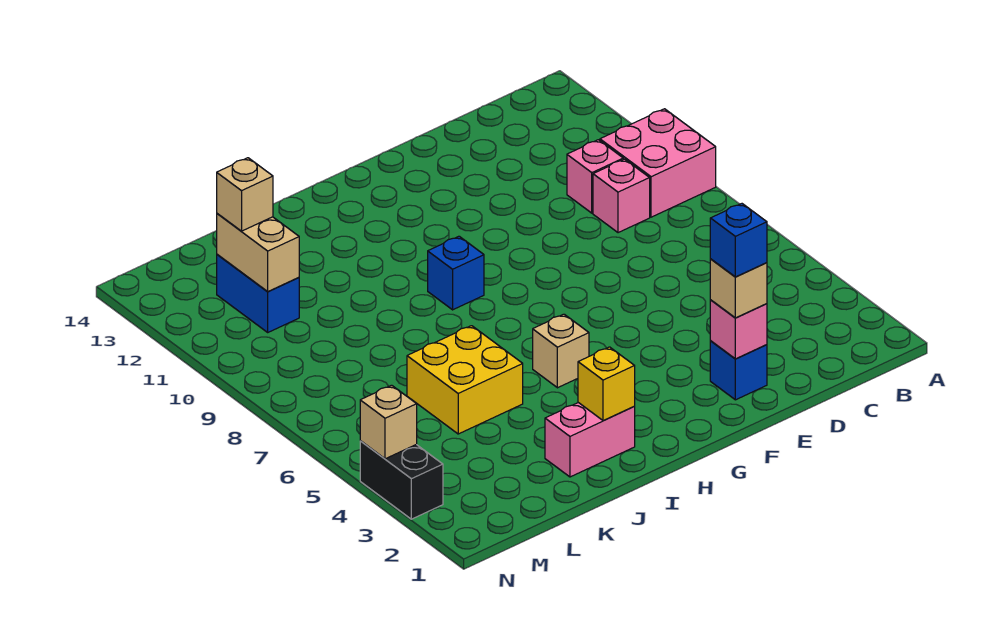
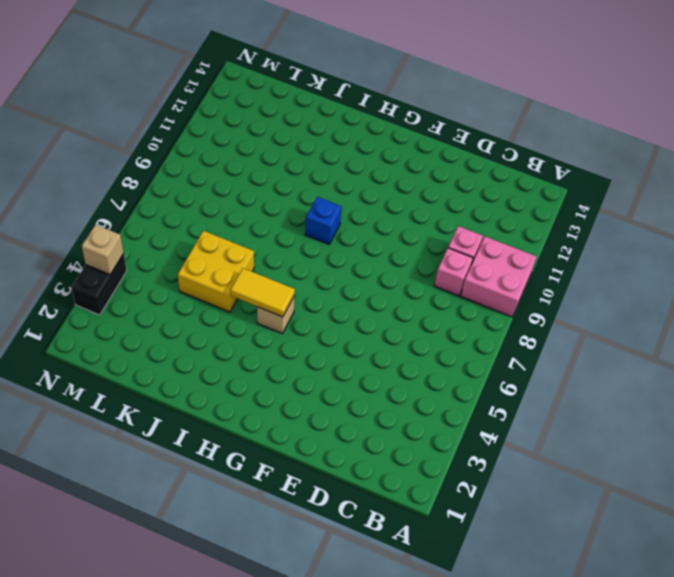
yellow tile H5:I5 level 2 -> none
none -> blue brick E2 level 1
none -> pink brick I2:J2 level 1
none -> blue brick L11:L12 level 1

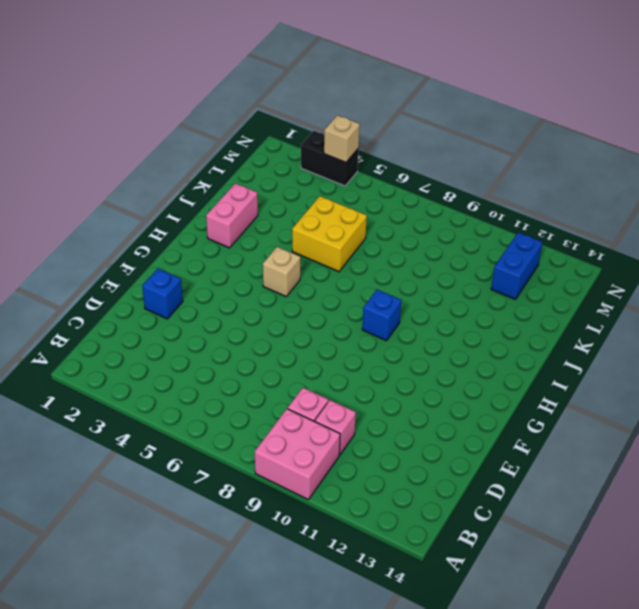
blue brick L12:M12 level 1 -> blue brick L11:L12 level 1
none -> pink brick E2 level 2
none -> yellow brick I2 level 2
none -> tan brick L11:L12 level 2

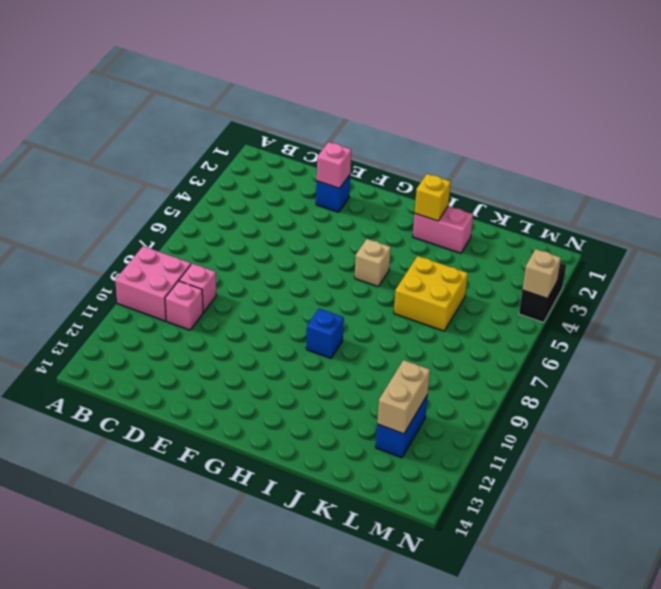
none -> tan brick E2 level 3
none -> tan brick L12 level 3
none -> blue brick E2 level 4

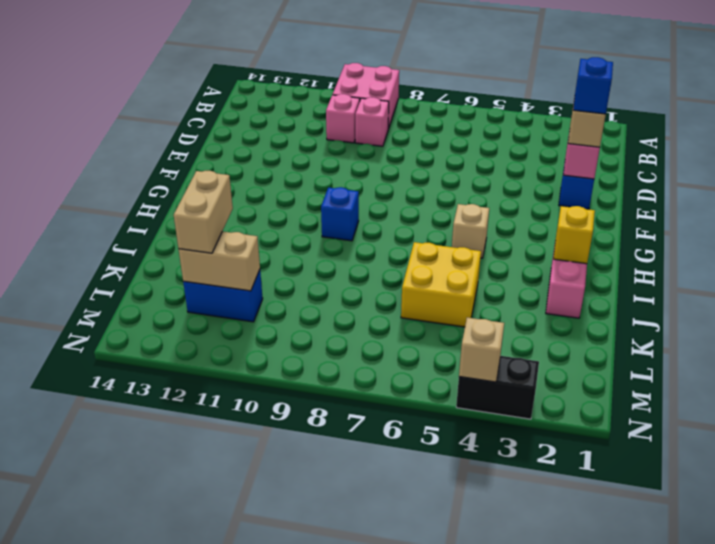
tan brick K12:L12 level 3 -> tan brick L12 level 3

